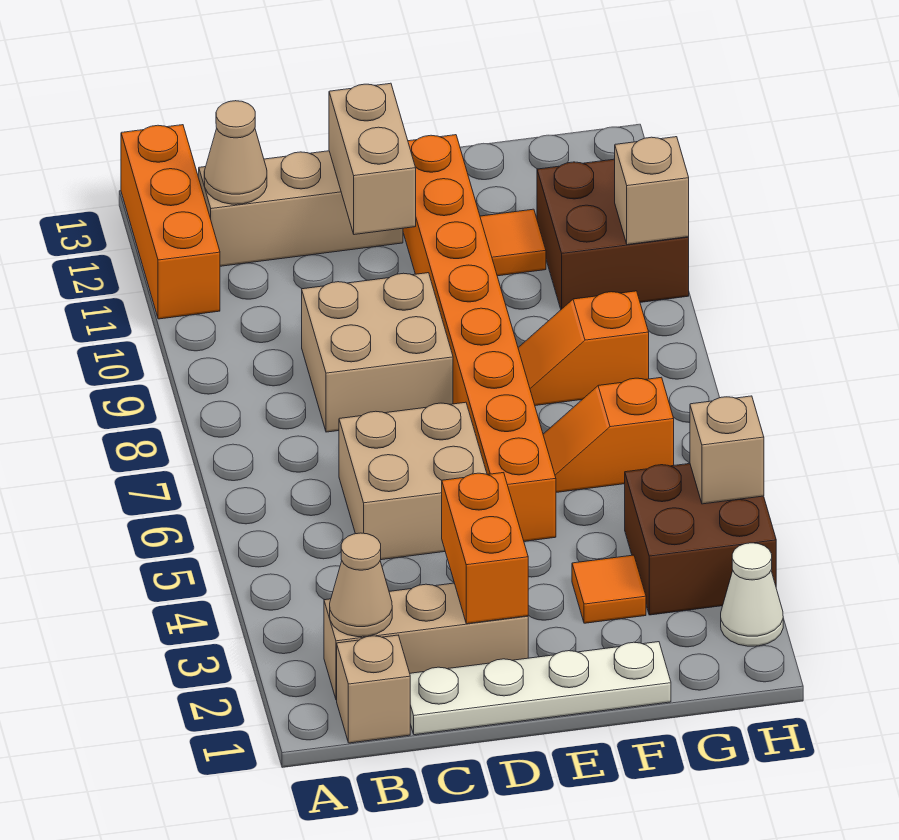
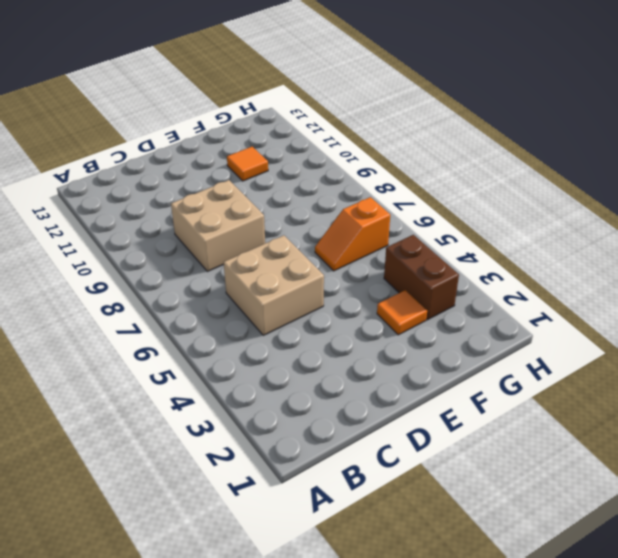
brown brick G3:G4 level 1 -> brown brick G3:H4 level 1
none -> orange brick A11:A13 level 1
none -> tan brick B1 level 1
none -> tan brick B2:D2 level 1

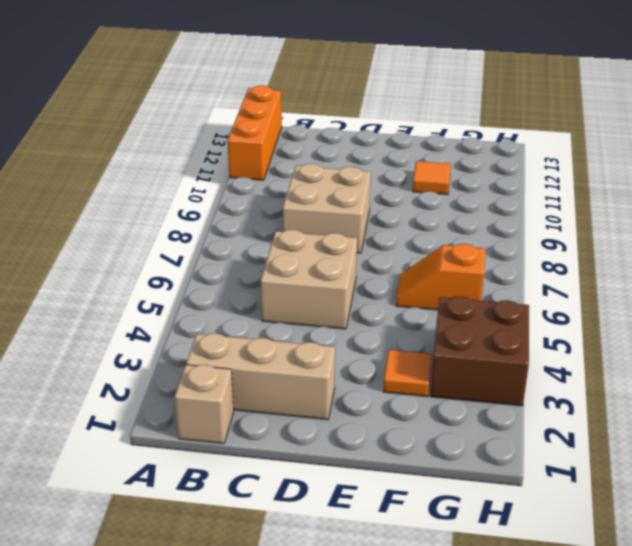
none -> tan brick B12:D12 level 1
none -> white plate C1:F1 level 1
none -> orange brick E5:E12 level 1

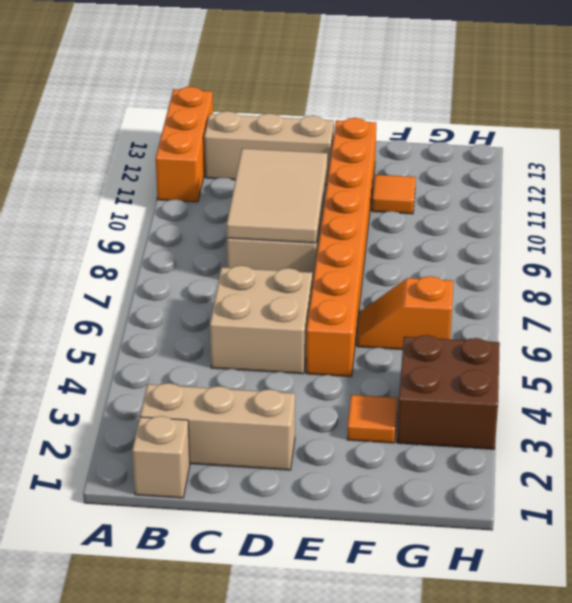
tan tile C8:D10 level 2 -> none
none -> white plate C1:F1 level 1
none -> orange slope F8:G8 level 1 top G
none -> brown brick G10:H11 level 1

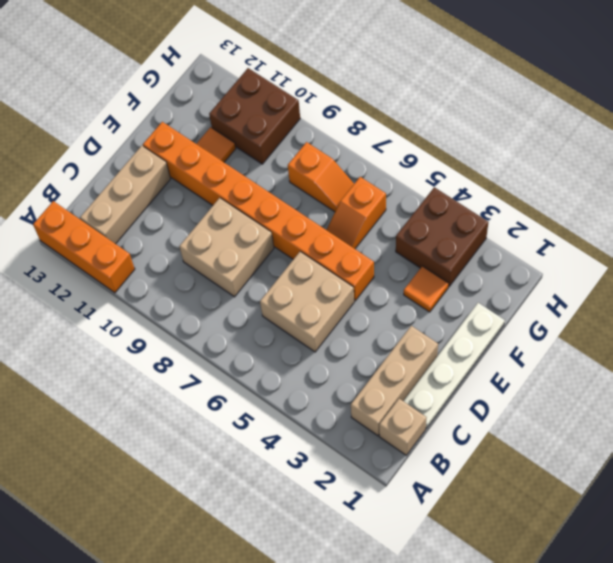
orange slope G7:G8 level 1 top 8 -> orange slope F8:G8 level 1 top G
none -> white cone H2 level 1
none -> tan cone B2 level 2
none -> tan cone B12 level 2

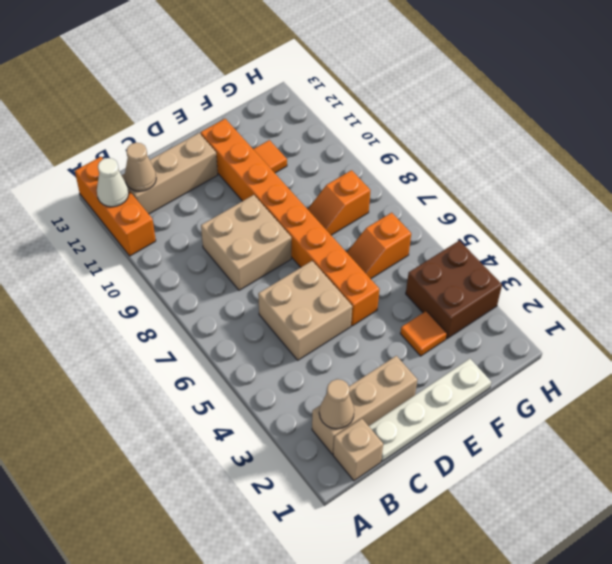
white cone A12 level 2 -> white cone H2 level 1
none -> brown brick G10:H11 level 1
none -> orange brick D2:D3 level 2
none -> tan brick D11:D12 level 2

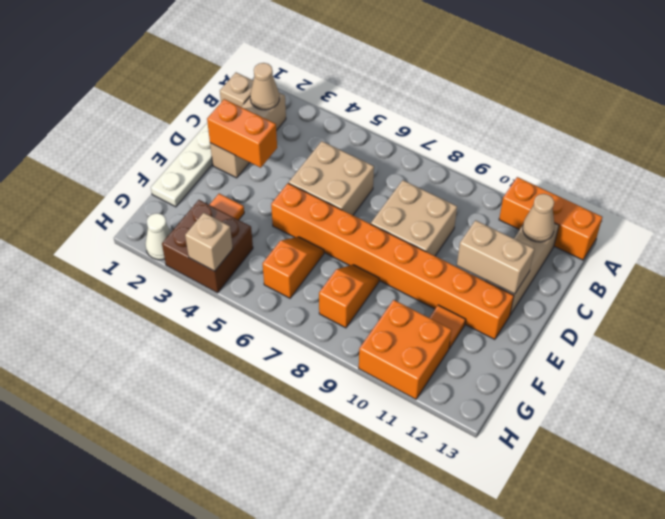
orange brick G10:H11 level 1 -> brown brick G10:H11 level 1
none -> tan brick H10 level 2

